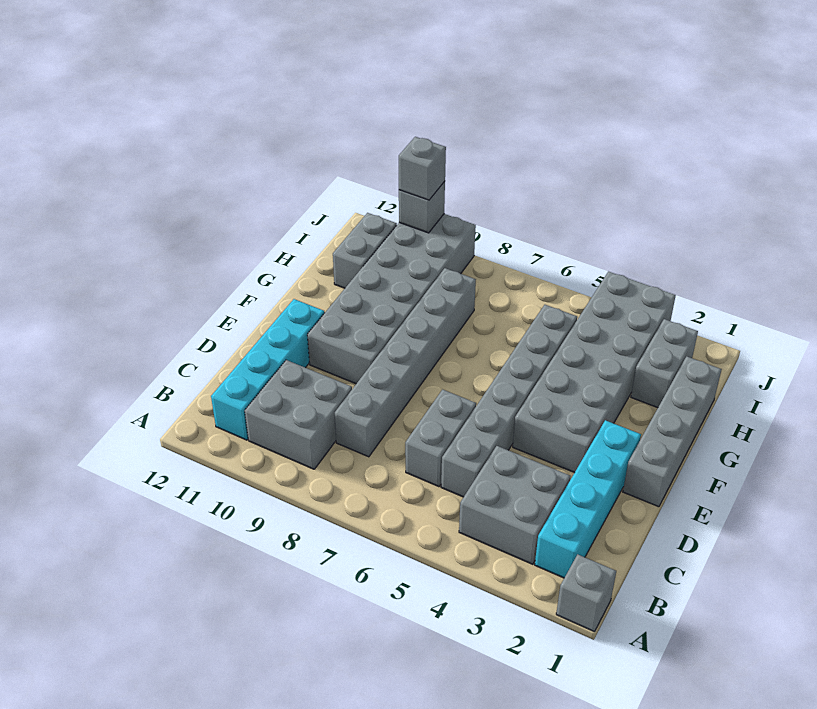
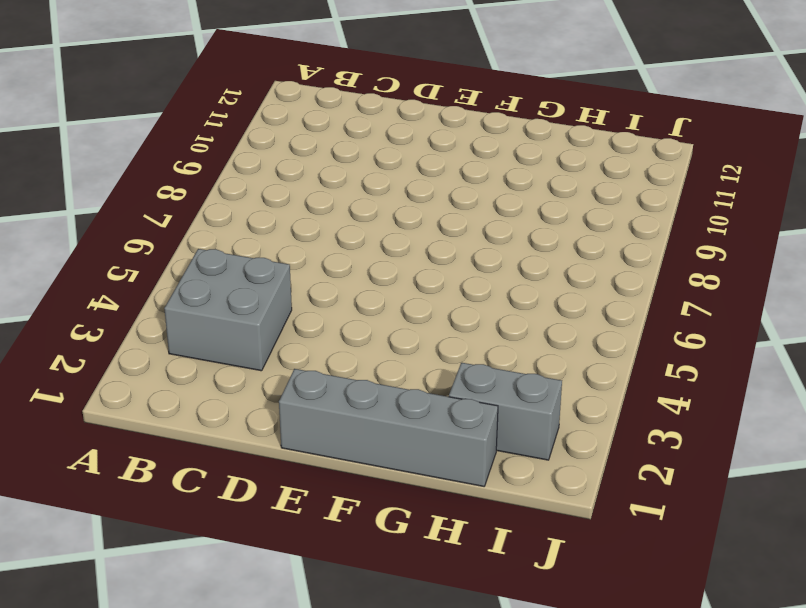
none -> grey brick A1 level 1
none -> cyan brick B2:E2 level 1
none -> grey brick B9:C10 level 1

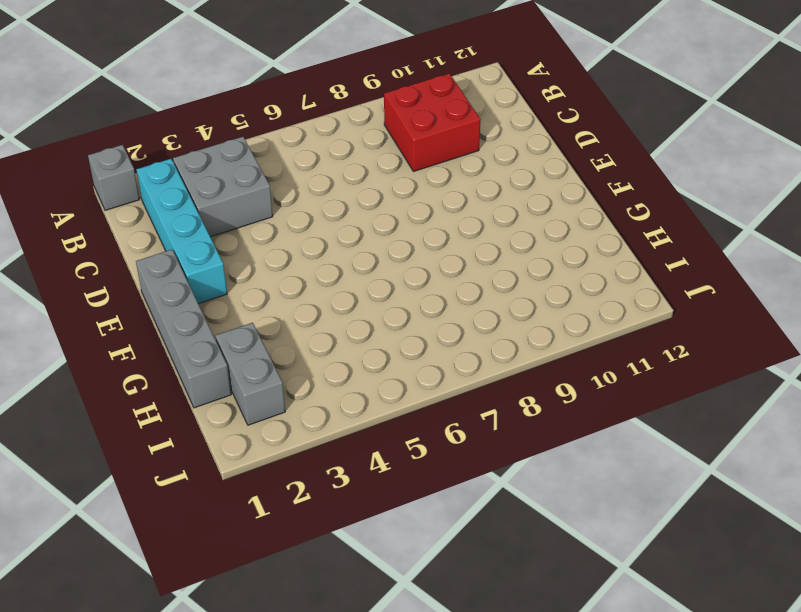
red brick B9:C10 level 1 -> grey brick B9:C10 level 1
none -> cyan brick B11:E11 level 1
none -> grey brick C5:H5 level 1
none -> grey brick C6:D6 level 1

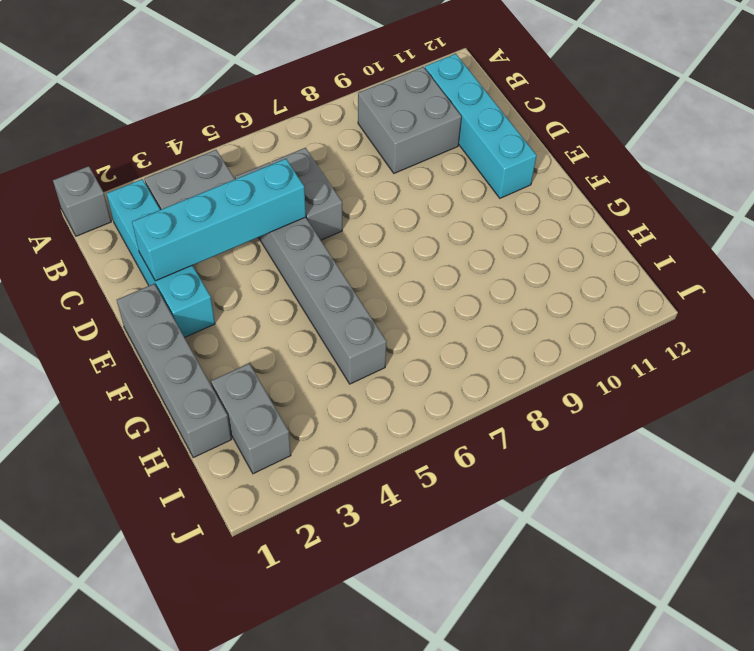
cyan brick D2:D5 level 2 -> none
none -> grey brick C8:H8 level 1
none -> grey brick E3:J4 level 1
none -> grey brick E9:J10 level 1

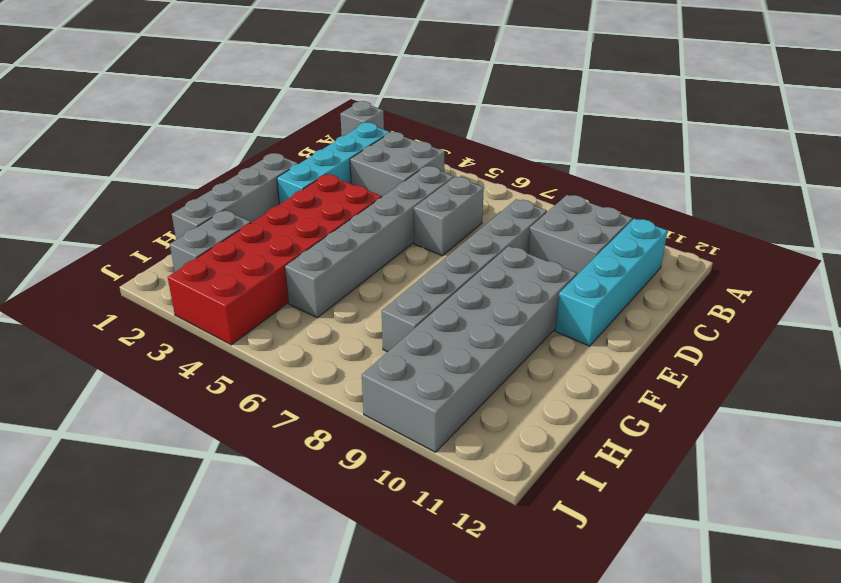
red brick E3:J4 level 1 -> grey brick E3:J4 level 1
none -> grey brick H11:I11 level 1
none -> grey brick J10 level 2
none -> grey brick J10 level 3

